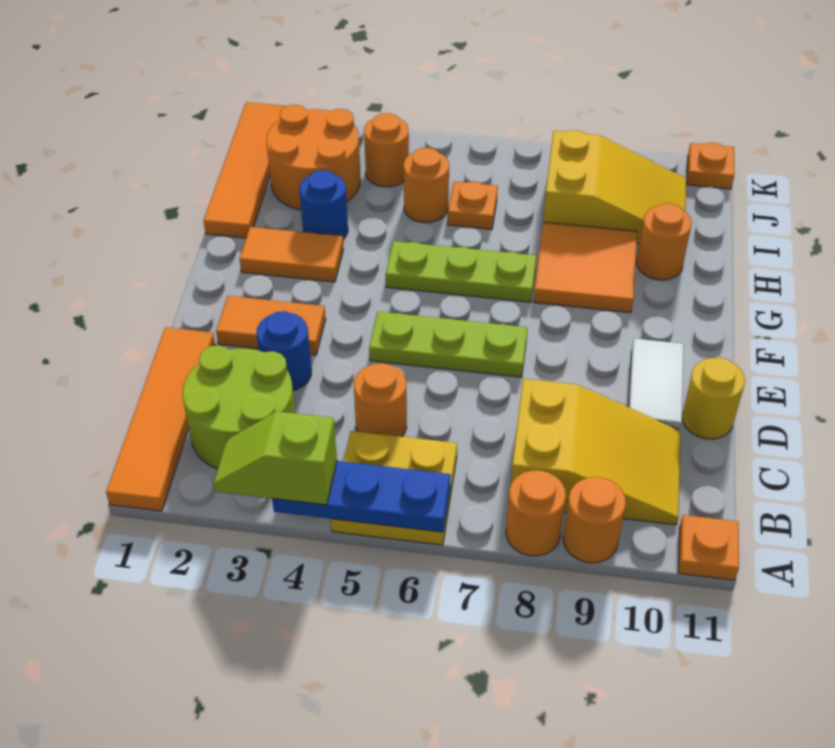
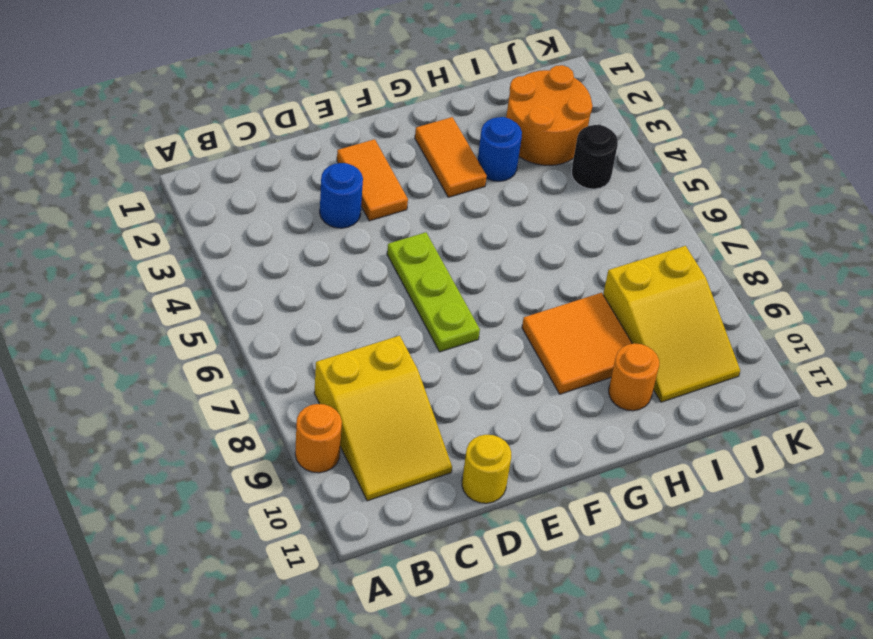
black round brick J4 level 1 -> orange round brick J4 level 1
none -> orange tile A1:D1 level 1
none -> yellow plate A5:B6 level 1
none -> orange round brick A8 level 1

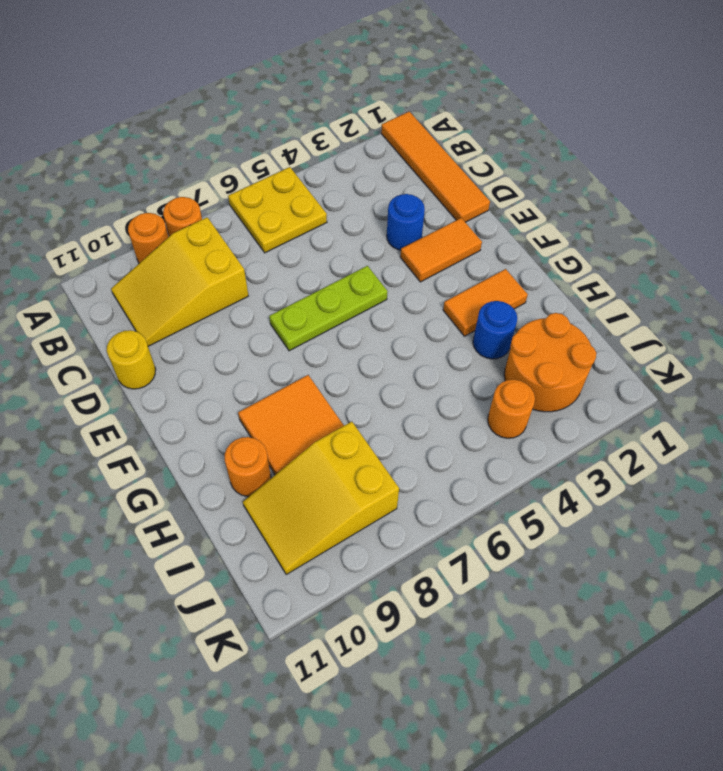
none -> orange plate A11 level 1
none -> lime round brick B2:C3 level 1
none -> orange round brick C5 level 1

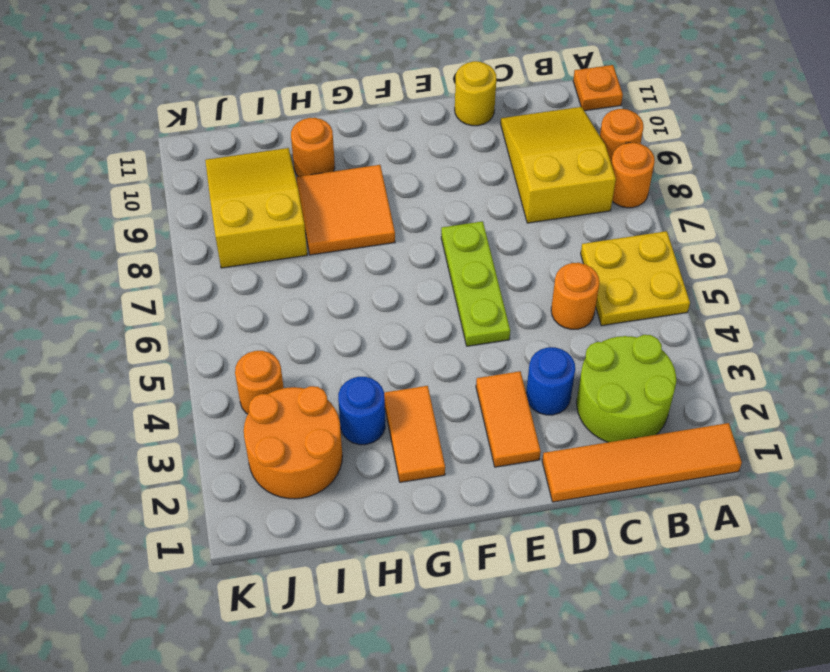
none -> white tile D10:E10 level 1
none -> lime plate G5:G7 level 1
none -> orange tile H1:K1 level 1

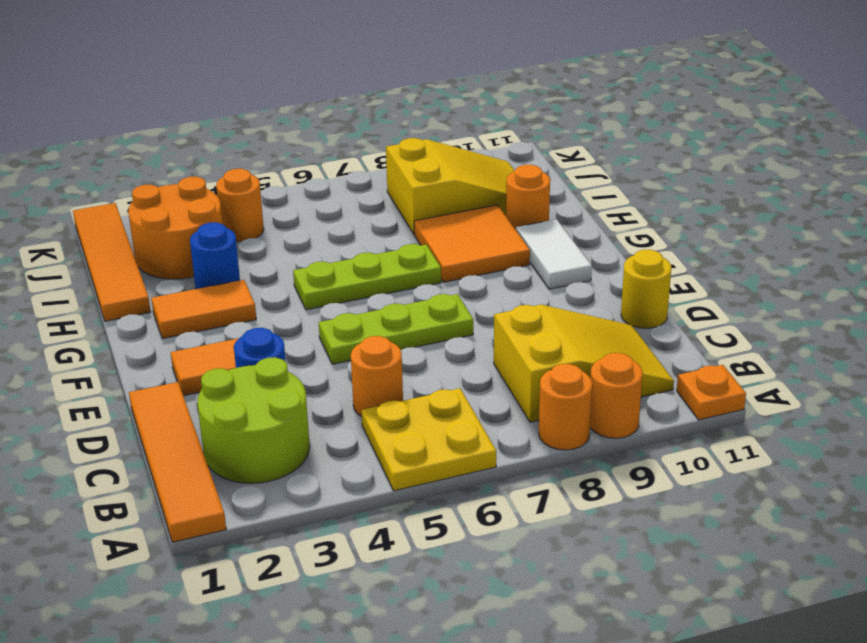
white tile F10:G10 level 1 -> white tile D10:E10 level 1
none -> orange round brick I5 level 1
none -> orange plate I6 level 1
none -> orange plate K11 level 1

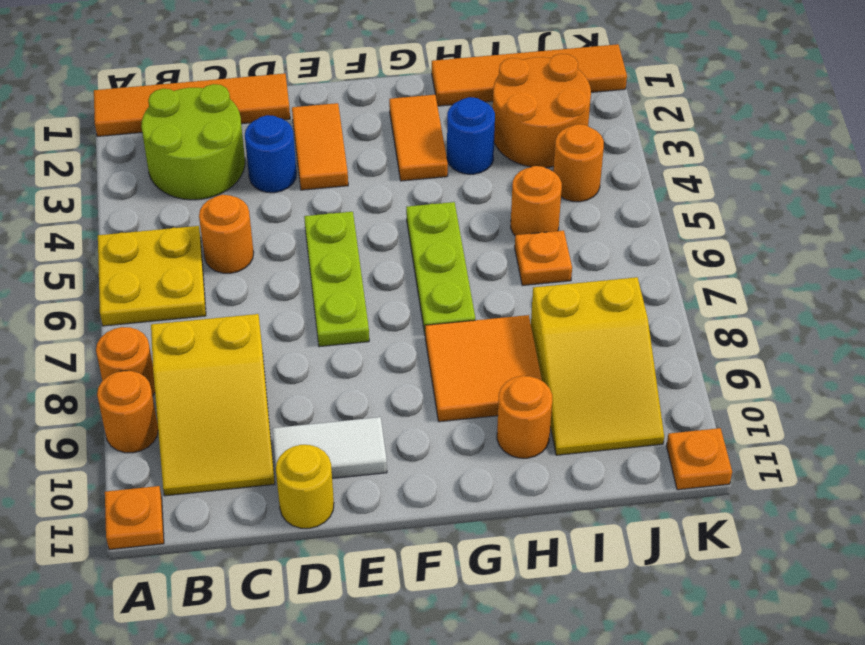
none -> blue plate A4:A6 level 2
none -> lime slope A3:A4 level 3 top 4

